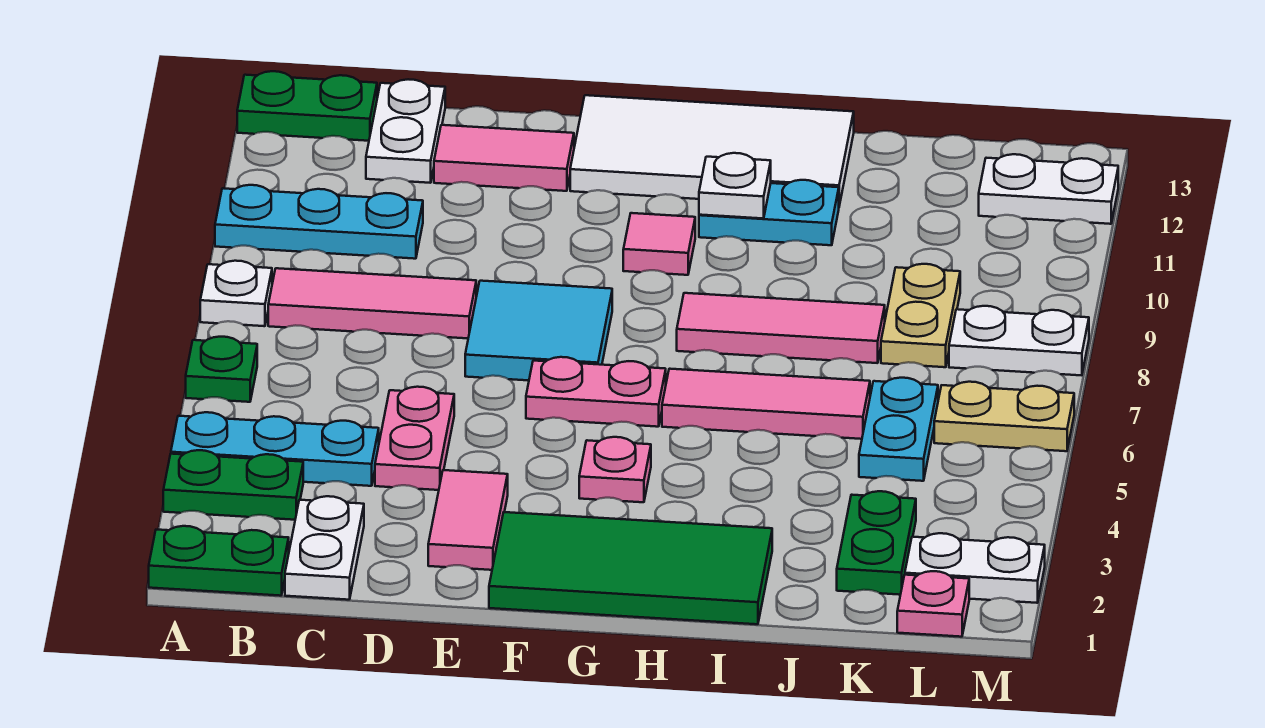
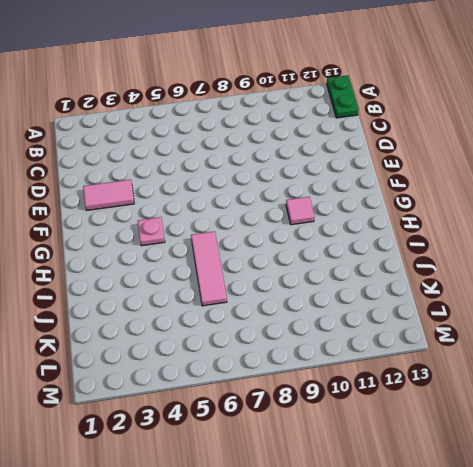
none -> green plate A1:B1 level 1
none -> green plate A3:B3 level 1
none -> cyan plate A4:C4 level 1
none -> green plate A6 level 1

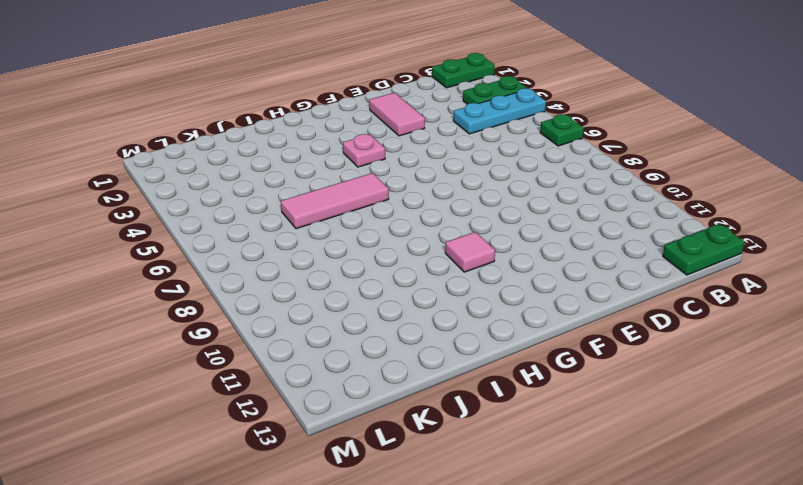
none -> white plate A8 level 1
none -> cyan plate A10:C10 level 1
none -> pink tile B8:D8 level 1
none -> white plate C1:C2 level 1

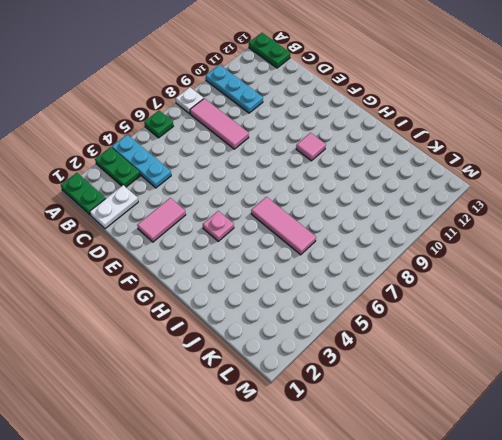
none -> white plate C12:C13 level 1
none -> pink plate D4:D5 level 1
none -> pink tile D12:E12 level 1
none -> cyan tile E7:F8 level 1

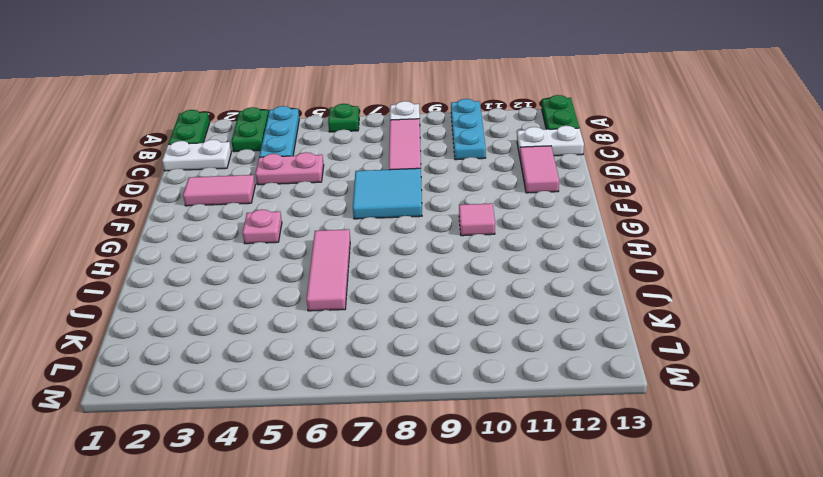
none -> green tile F1:I2 level 1
none -> pink plate F6:G6 level 1
none -> white tile F12:I13 level 1
none -> pink tile H8:J8 level 1

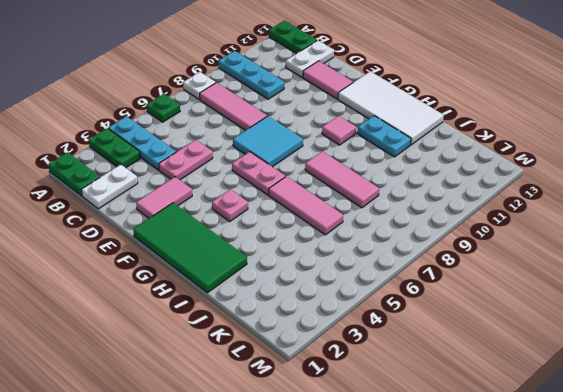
none -> green plate K2:K3 level 1
none -> cyan plate K5:K6 level 1
none -> tan plate K8:K9 level 1
none -> pink plate L1 level 1

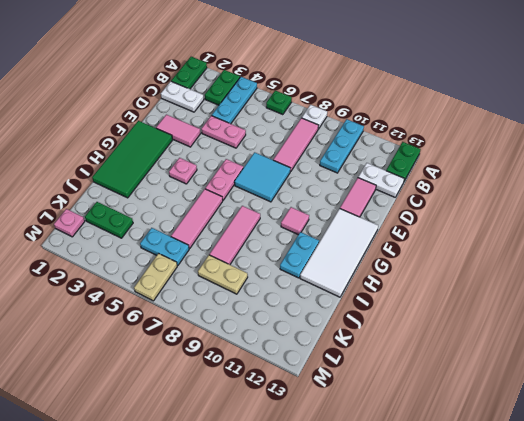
none -> white plate L2:M2 level 1
none -> white plate L8:M8 level 1
none -> white plate L12:M12 level 1
none -> white plate H11 level 2

